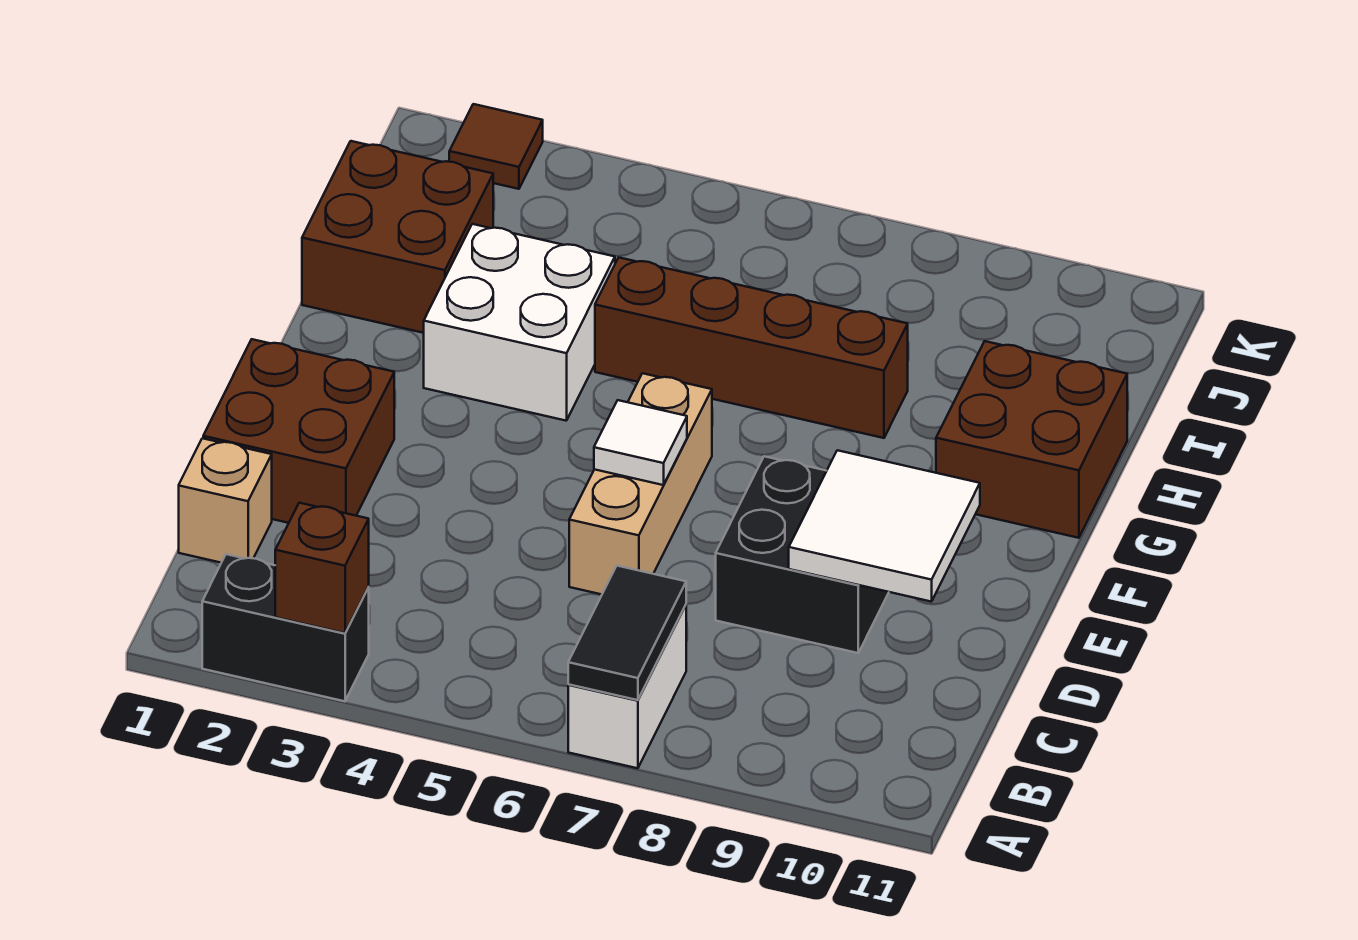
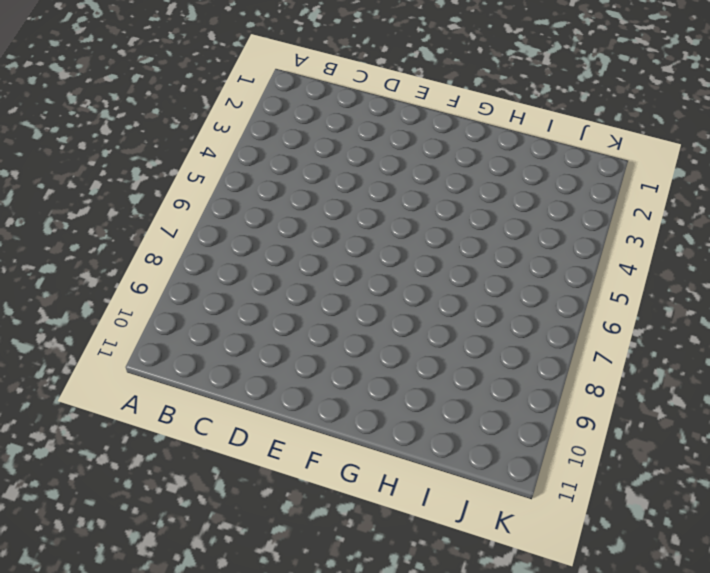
none -> black brick A2:A3 level 1
none -> white brick A7:B7 level 1
none -> tan brick C1 level 1

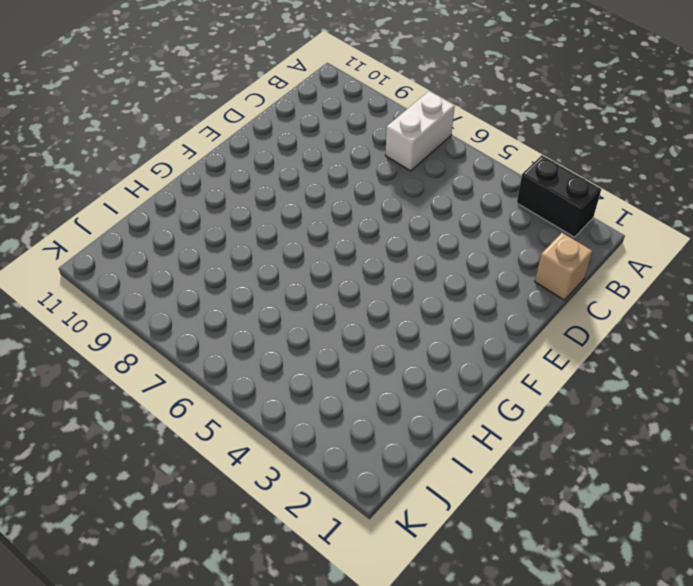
none -> brown brick D1:E2 level 1
none -> tan brick D6:F6 level 1
none -> black brick D8:E9 level 1

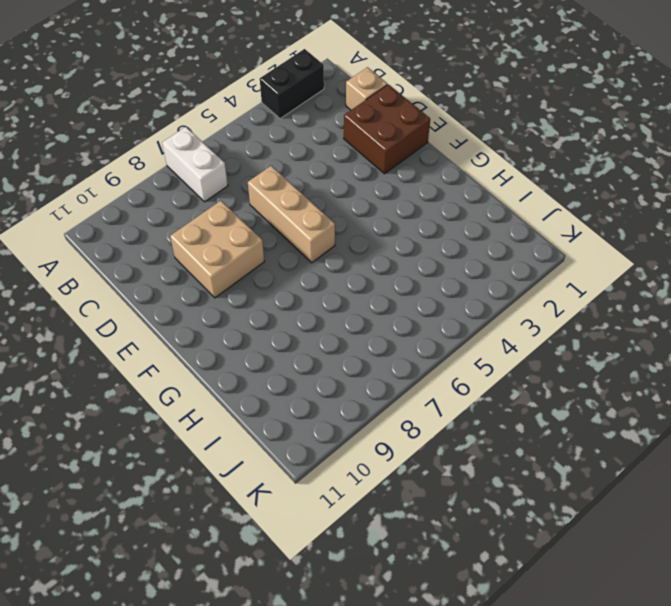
tan brick D8:E9 level 1 -> black brick D8:E9 level 1
none -> white brick G3:H4 level 1
none -> brown brick G10:H11 level 1
none -> brown brick H1:I2 level 1

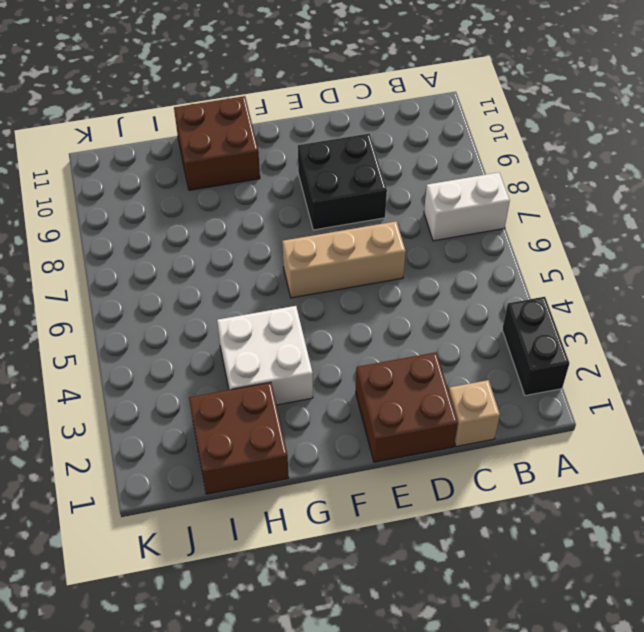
none -> brown brick H5:H8 level 1
none -> brown tile K2 level 1
none -> brown brick A3 level 2

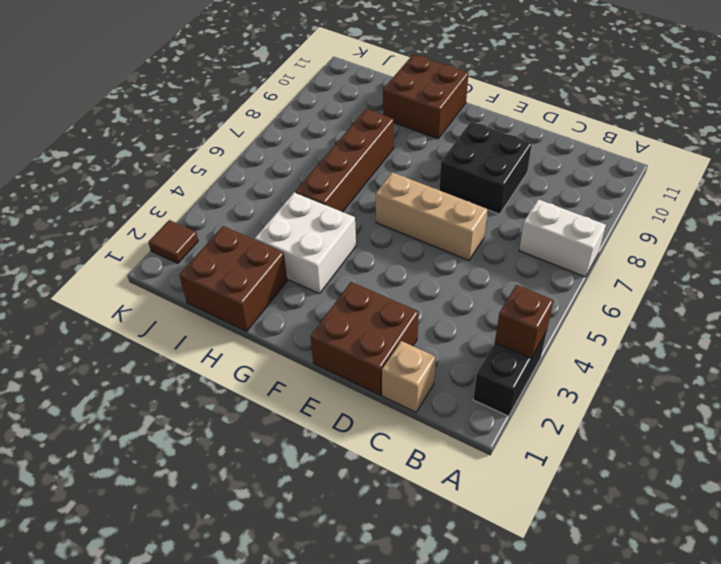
none -> black tile A7:B7 level 2
none -> white tile D9:E10 level 2
none -> white tile E6 level 2

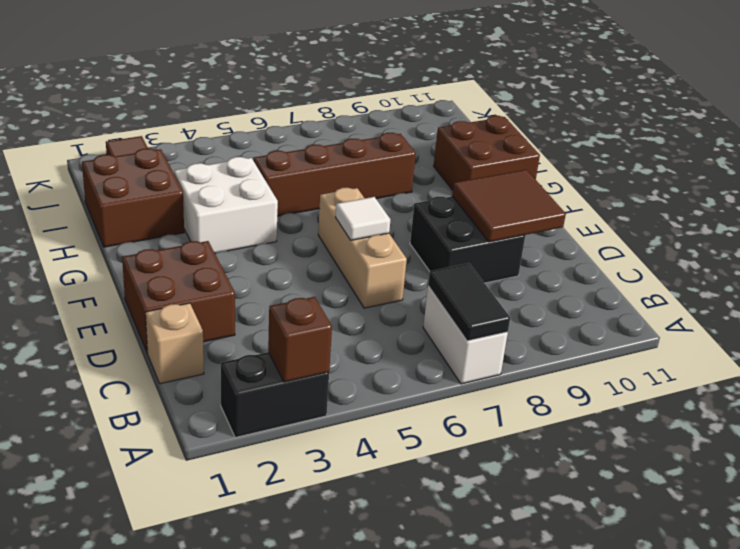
brown tile D9:E10 level 2 -> white tile D9:E10 level 2

